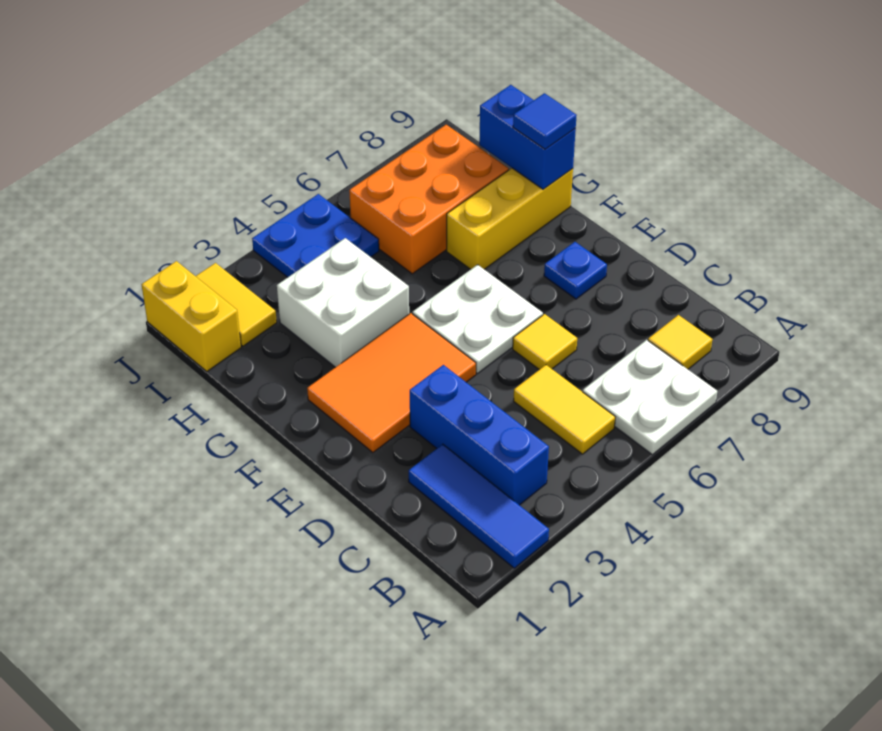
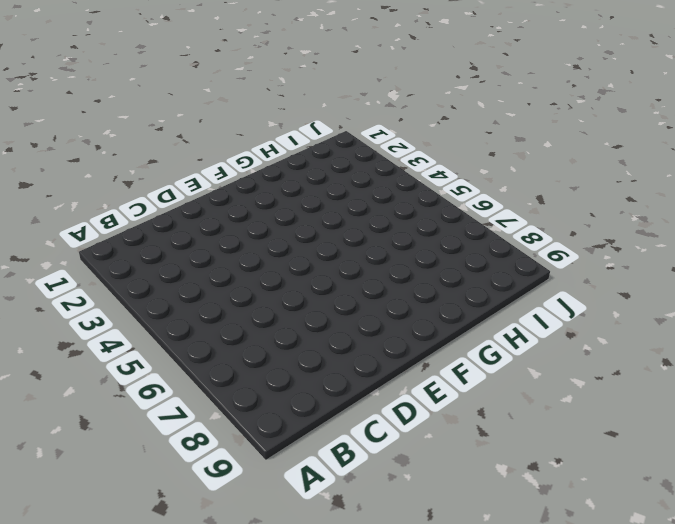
none -> blue tile A2:C2 level 1
none -> white plate A6:B7 level 1
none -> blue brick B3:D3 level 1

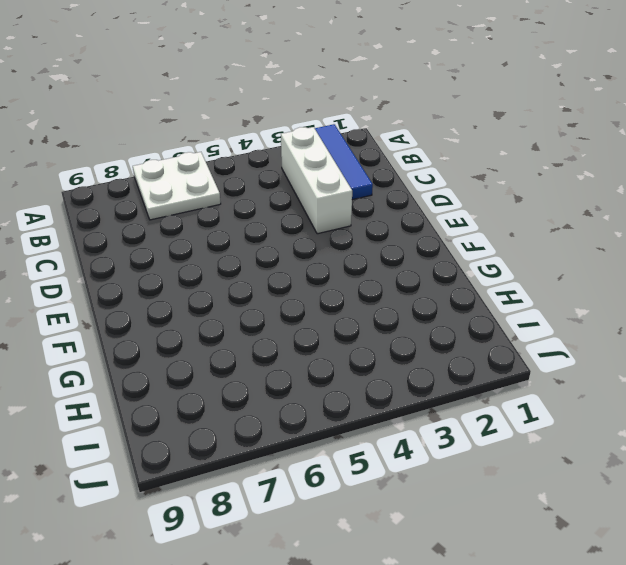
white brick B3:D3 level 1 -> blue brick B3:D3 level 1
none -> yellow tile B5:C5 level 1
none -> yellow tile B8 level 1
none -> yellow tile D6 level 1

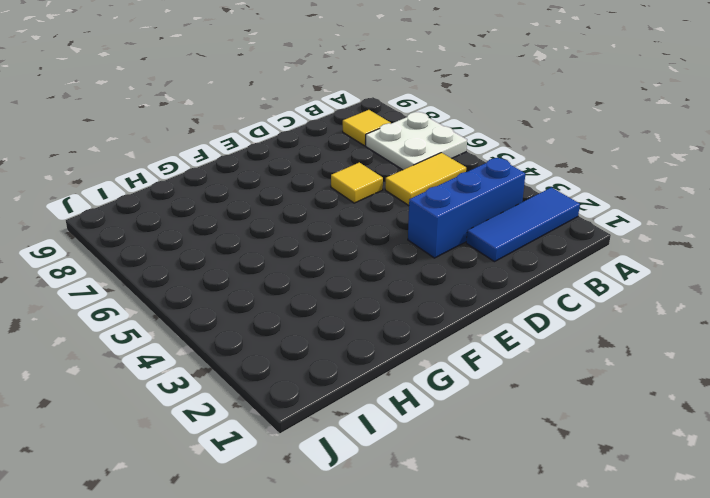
none -> orange tile E2:F4 level 1
none -> white plate E5:F6 level 1
none -> blue plate E8 level 1

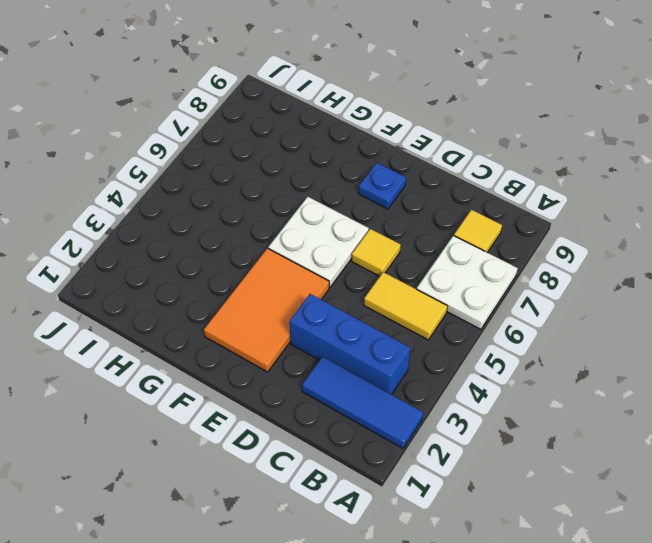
none -> white brick G3:H4 level 1
none -> yellow brick G7:G9 level 1
none -> orange brick H6:I8 level 1

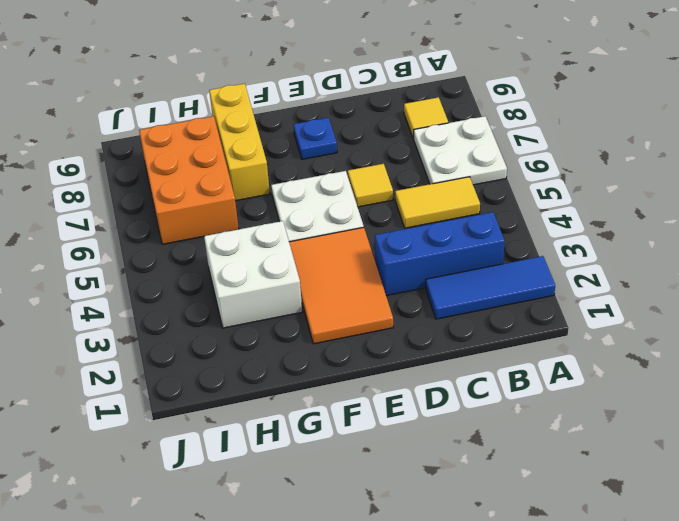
none -> yellow brick I1:J1 level 1
none -> yellow tile I2:J2 level 1
none -> blue plate I4:J5 level 1

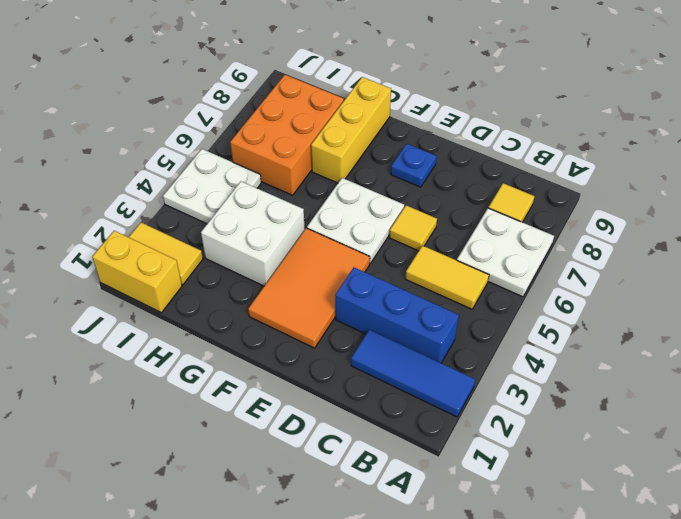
white plate I4:J5 level 1 -> blue plate I4:J5 level 1
none -> blue brick G9:H9 level 2
none -> blue tile G9 level 3

